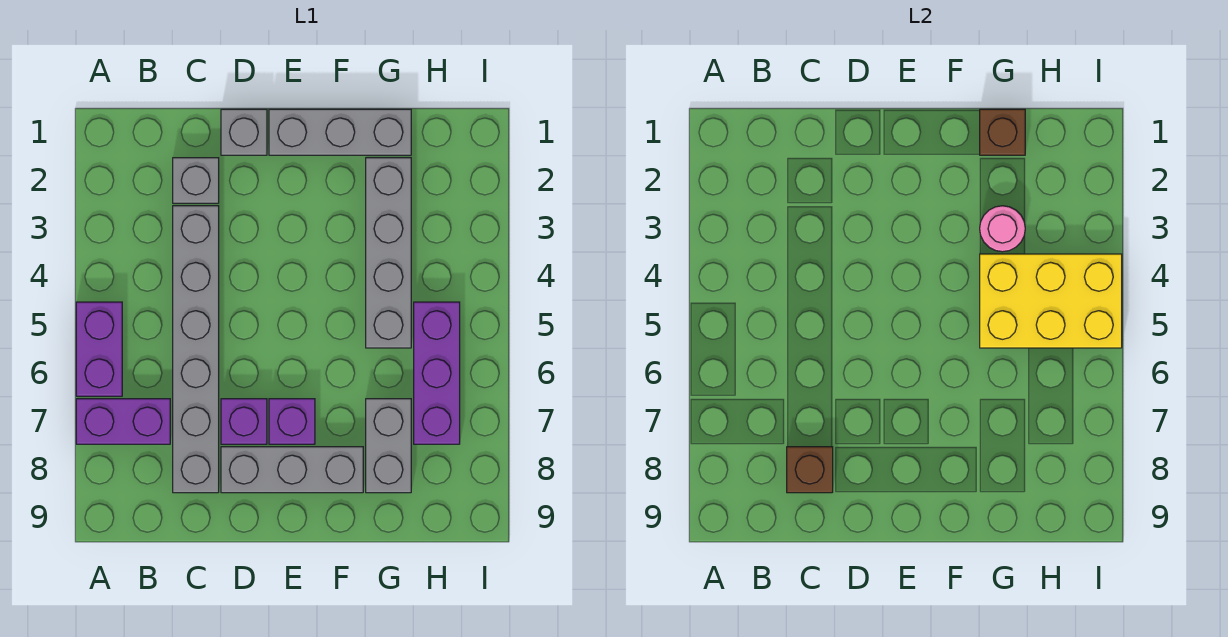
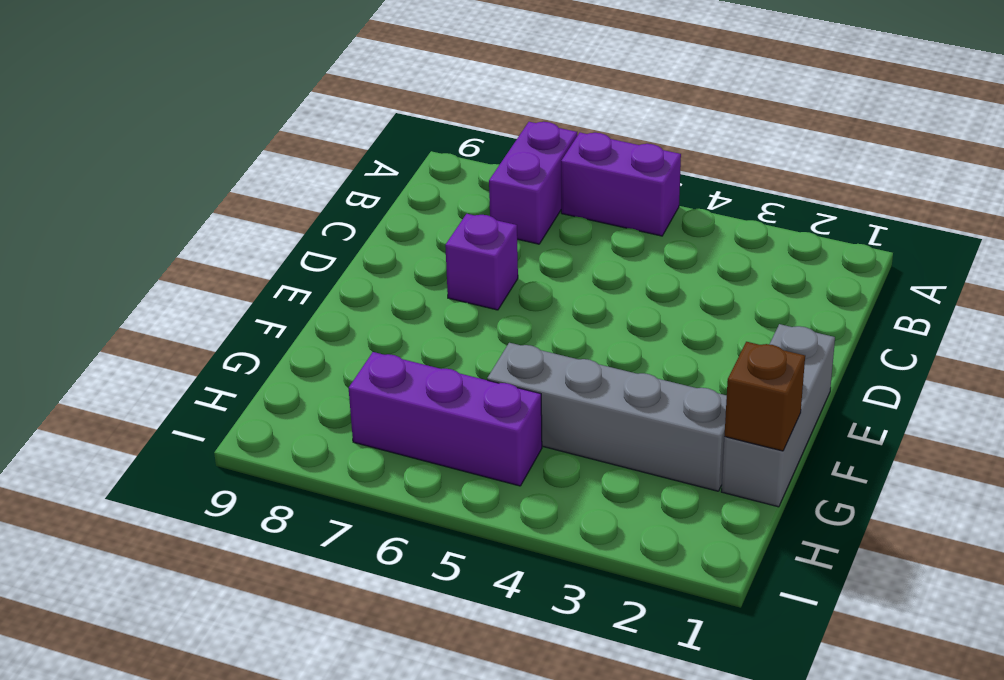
none -> grey brick C2 level 1
none -> grey brick C3:C8 level 1
none -> grey brick D1 level 1

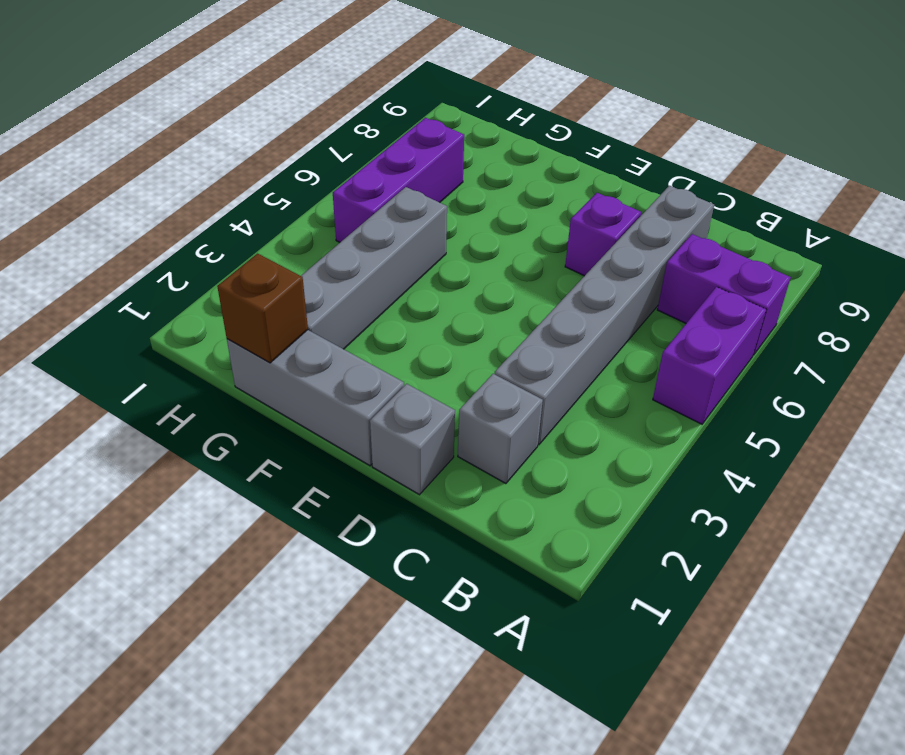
none -> grey brick D8:F8 level 1
none -> purple brick E7 level 1
none -> grey brick G7:G8 level 1

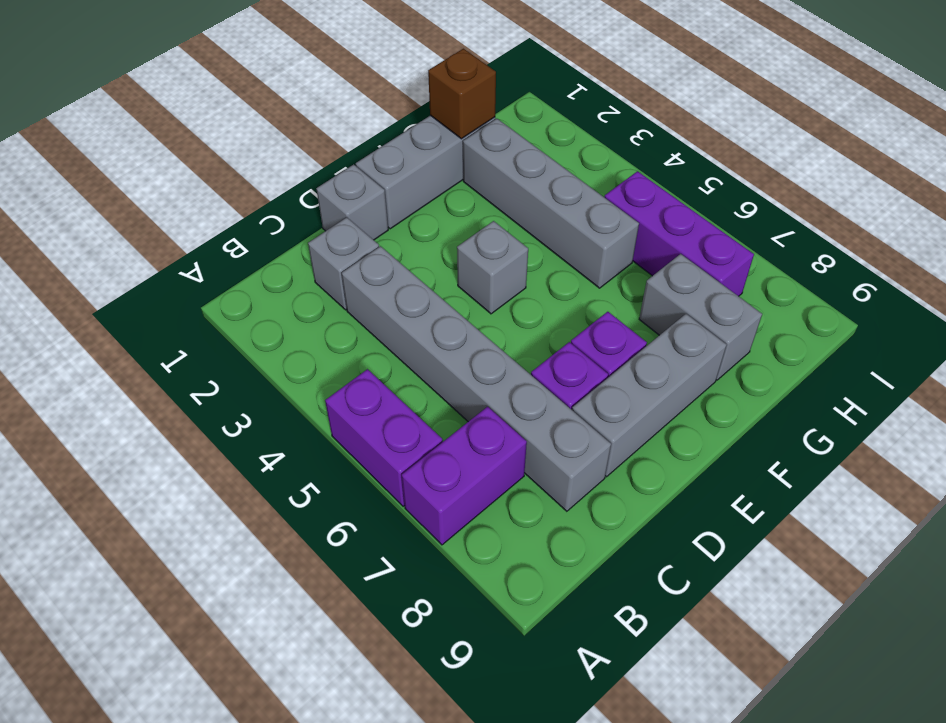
grey brick E4 level 1 -> none
none -> brown brick C8 level 2
none -> pink round brick G3 level 2
none -> yellow brick G4:I5 level 2

